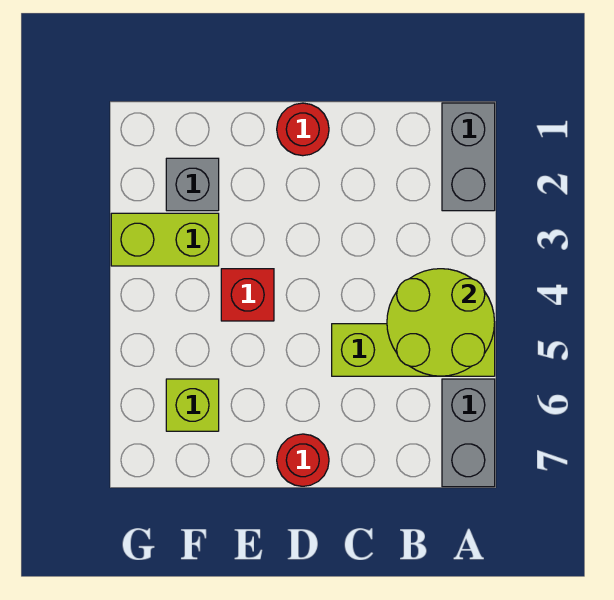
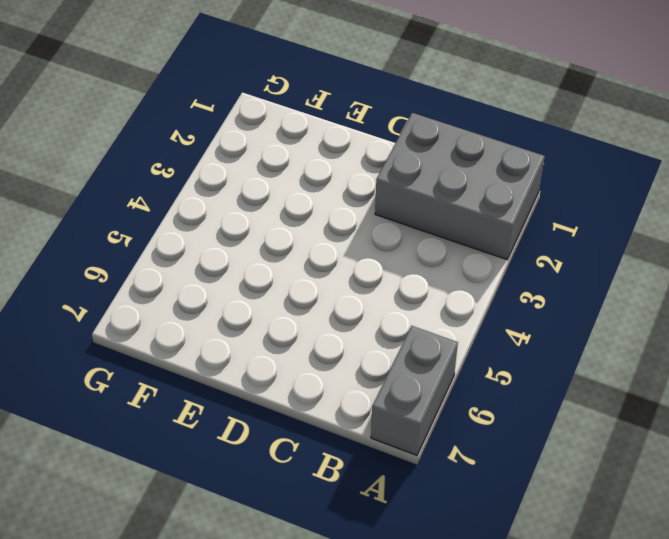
grey brick A1:C2 level 1 -> grey brick A1:A2 level 1
none -> lime brick A5:C5 level 1
none -> red round brick D1 level 1

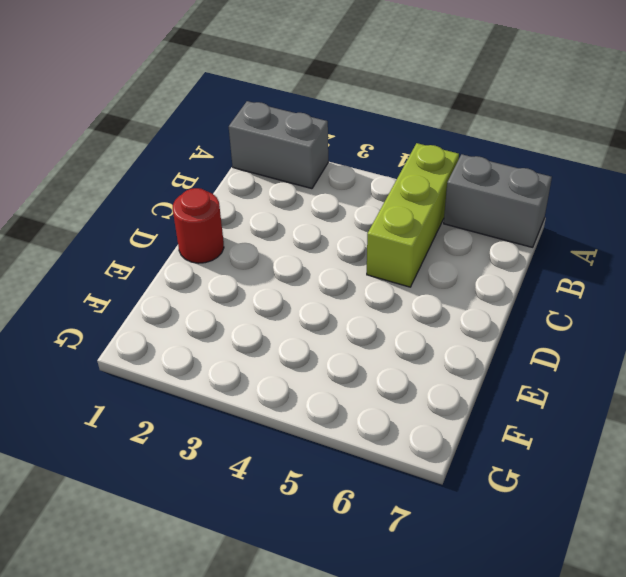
none -> red round brick D7 level 1
none -> red brick E4 level 1

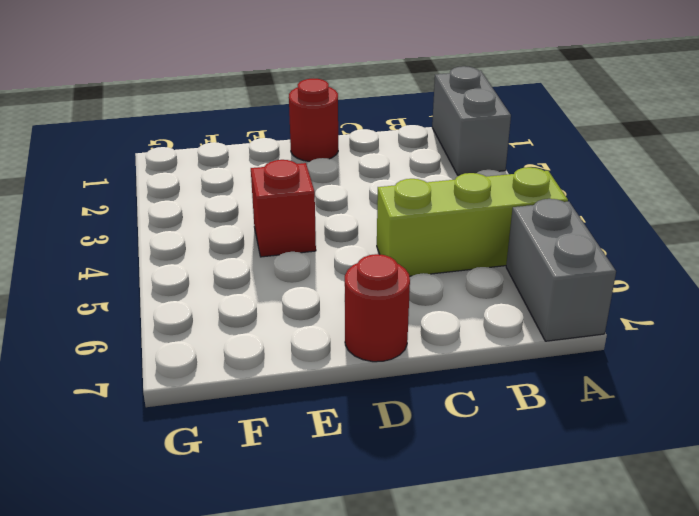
none -> grey brick F2 level 1
none -> lime brick F3:G3 level 1

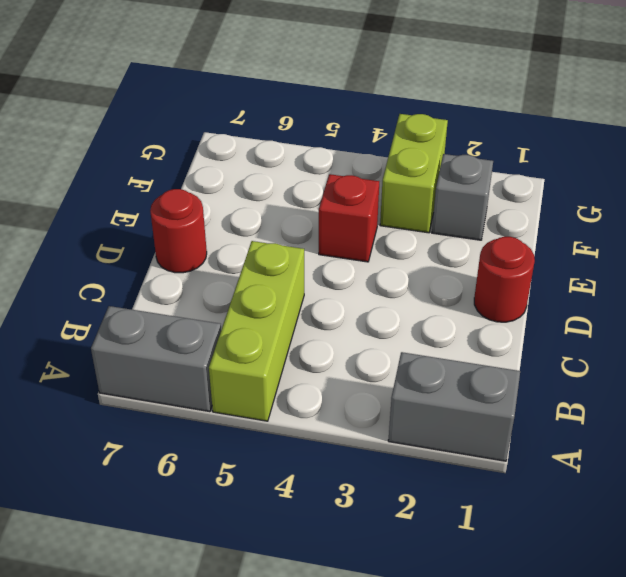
none -> lime brick F6 level 1
none -> lime round brick A4:B5 level 2

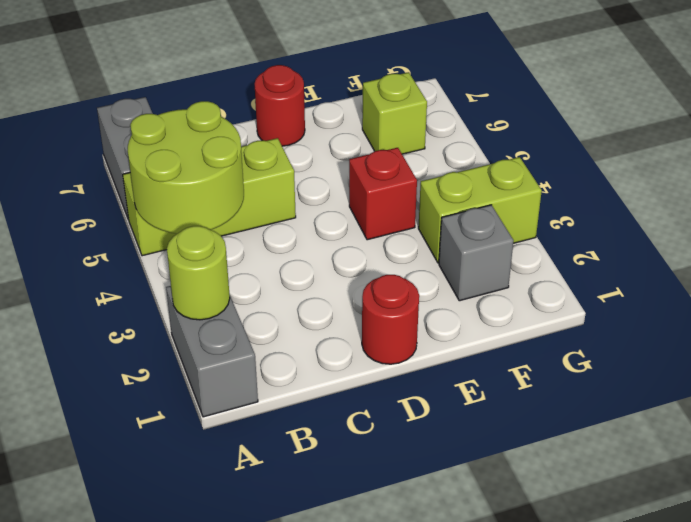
lime round brick A2 level 2 -> none

